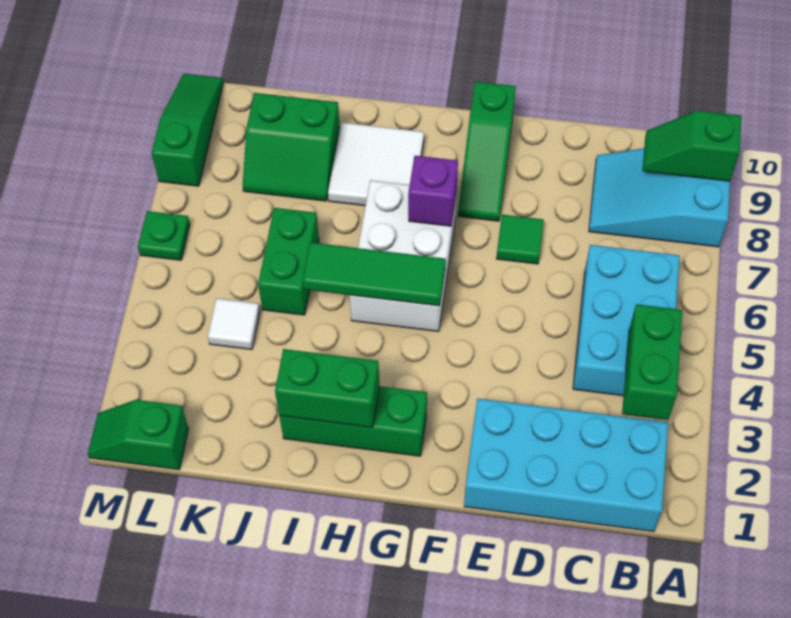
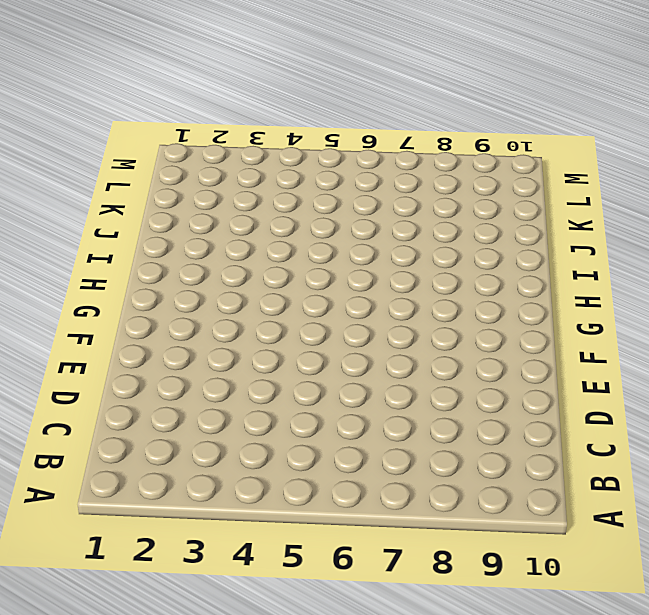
none -> cyan slope A8:C9 level 1 top A
none -> cyan brick B1:E2 level 1
none -> cyan brick B4:C6 level 1

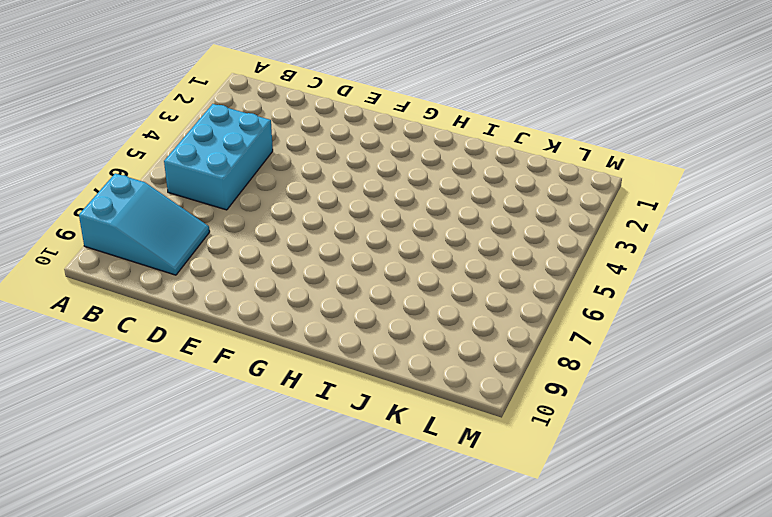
none -> cyan brick B1:E2 level 1
none -> green tile E7 level 1
none -> green slope F8:F10 level 1 top 10

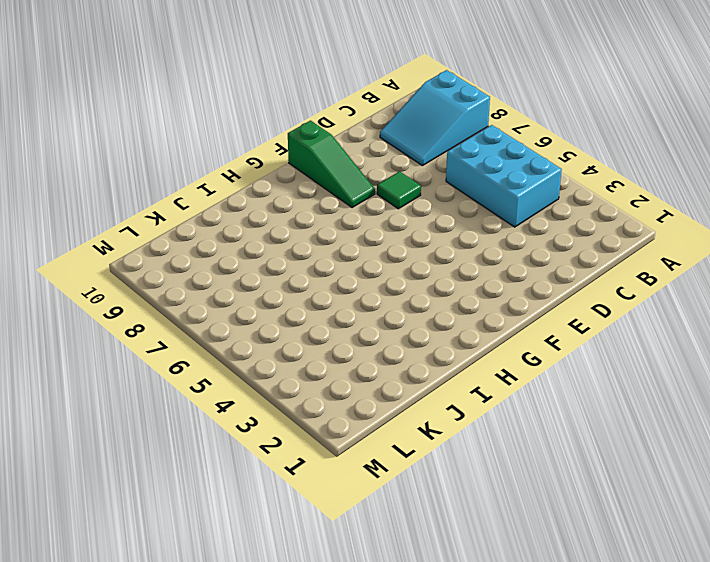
none -> cyan brick B1:E2 level 1
none -> green brick G2:I2 level 1
none -> white brick G5:H7 level 1

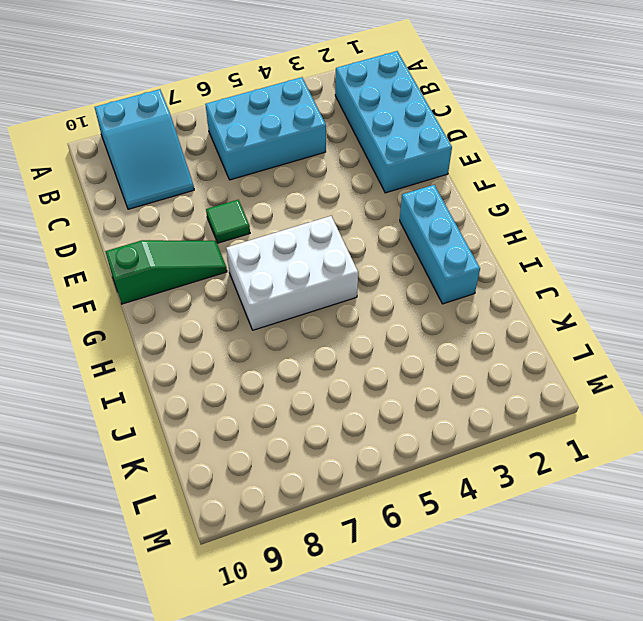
cyan brick G2:I2 level 1 -> green brick G2:I2 level 1
none -> white tile H8:I9 level 1
none -> green brick J5:J6 level 1
none -> green slope J8:K9 level 1 top 9

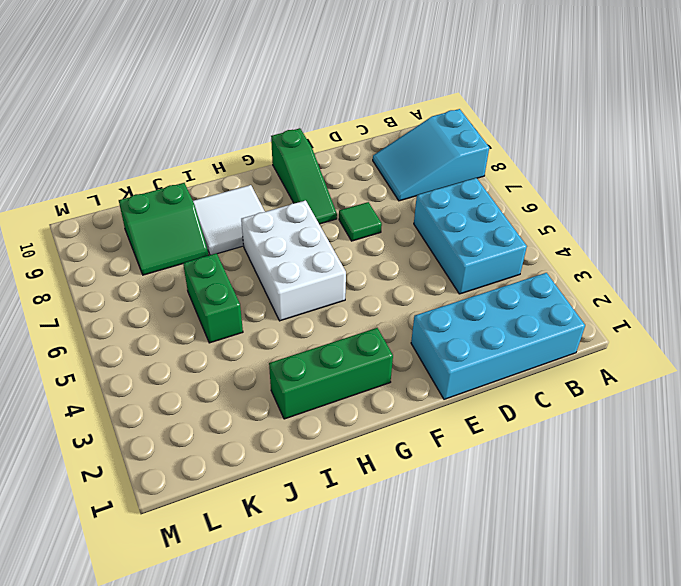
none -> white tile K4 level 1
none -> green slope L1:M1 level 1 top L
none -> green plate M6 level 1

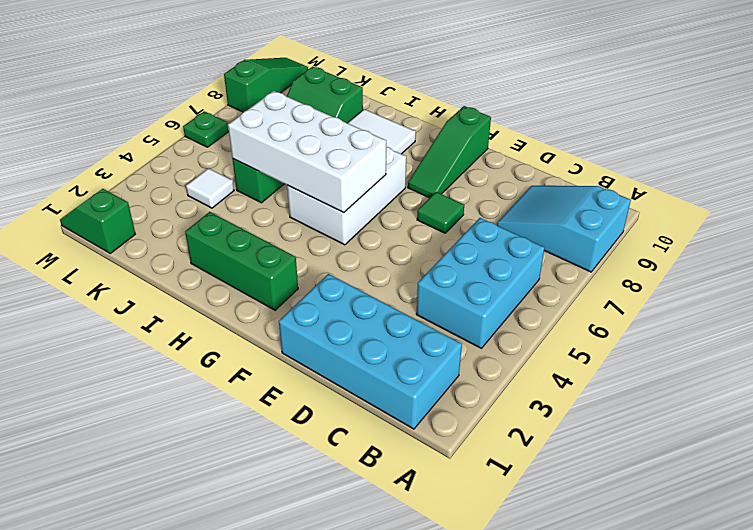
white brick G5:J6 level 2 -> green tile G5:I5 level 2
none -> green slope A9:B9 level 2 top A
none -> green brick B3:B4 level 2
none -> purple brick G7 level 2

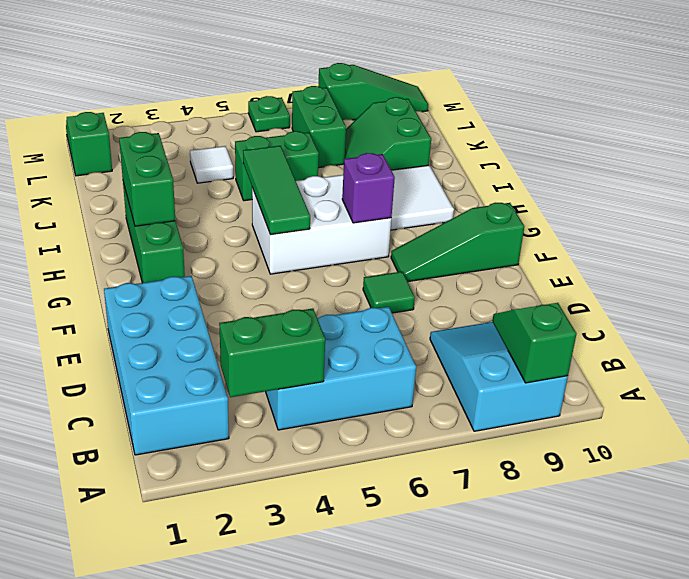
green brick K7:L7 level 1 -> none

